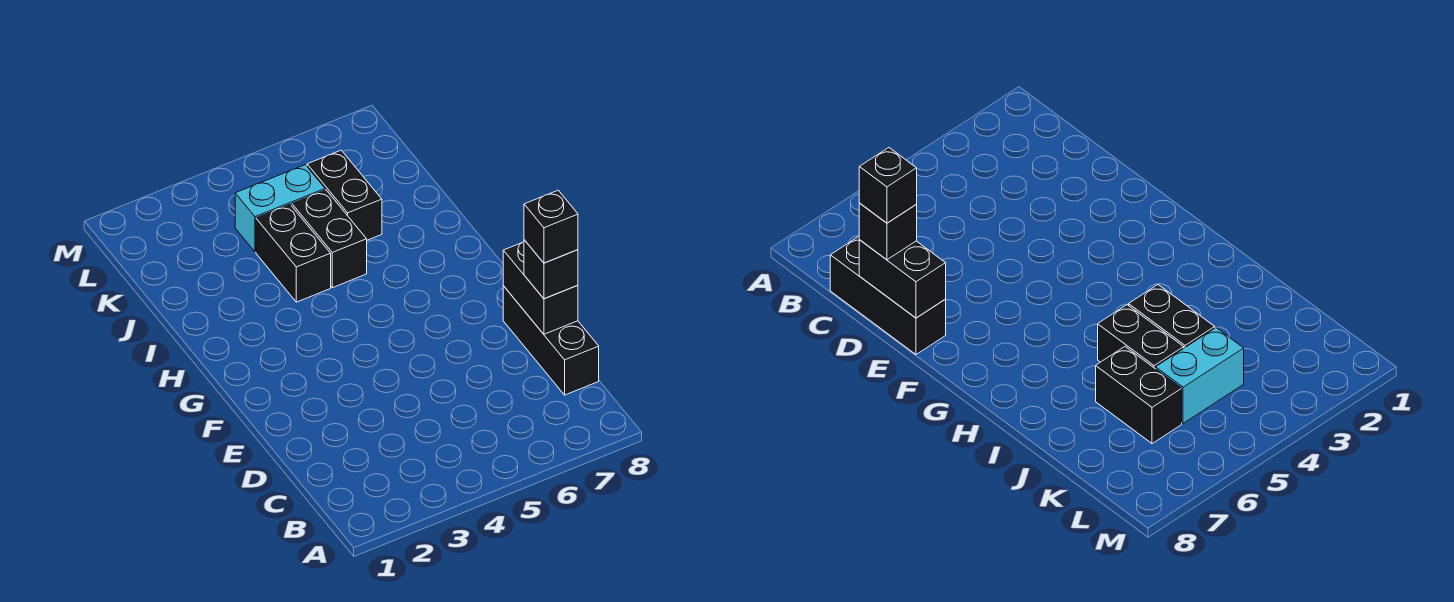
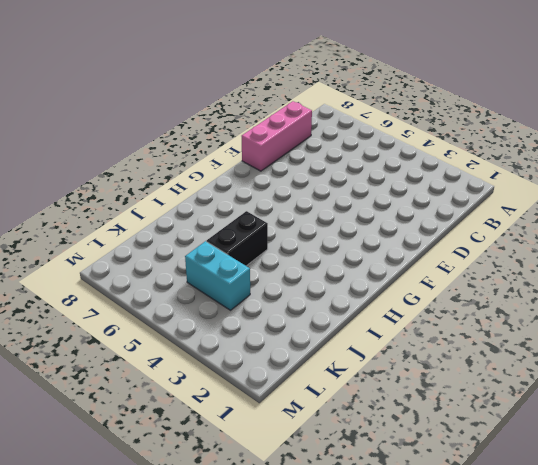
pink brick C8:E8 level 1 -> black brick C8:E8 level 1
none -> black brick I4:J4 level 1
none -> black brick J6:K6 level 1

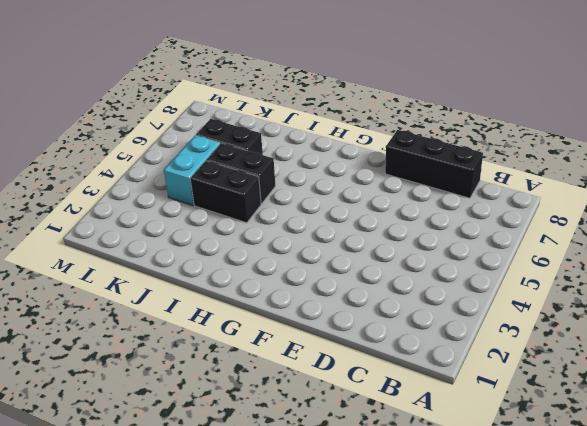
none -> black brick D8:E8 level 2
none -> black brick D8 level 3

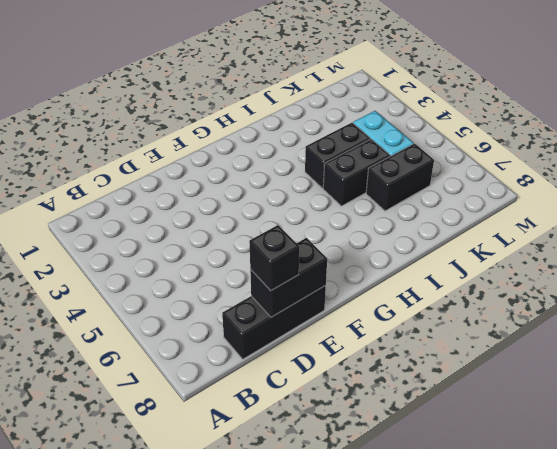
none -> black brick D8 level 4

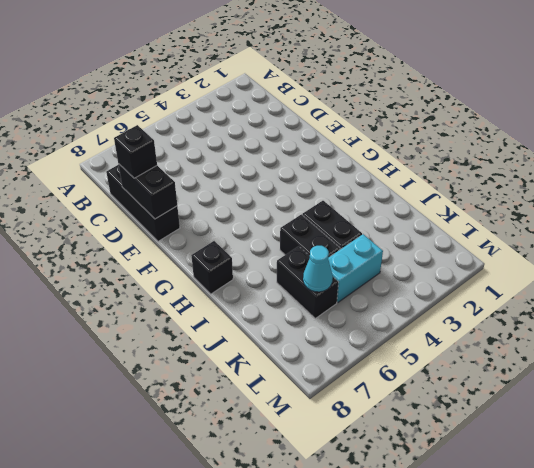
black brick H8 level 1 -> black brick D8 level 4
cyan cone K6 level 2 -> none

